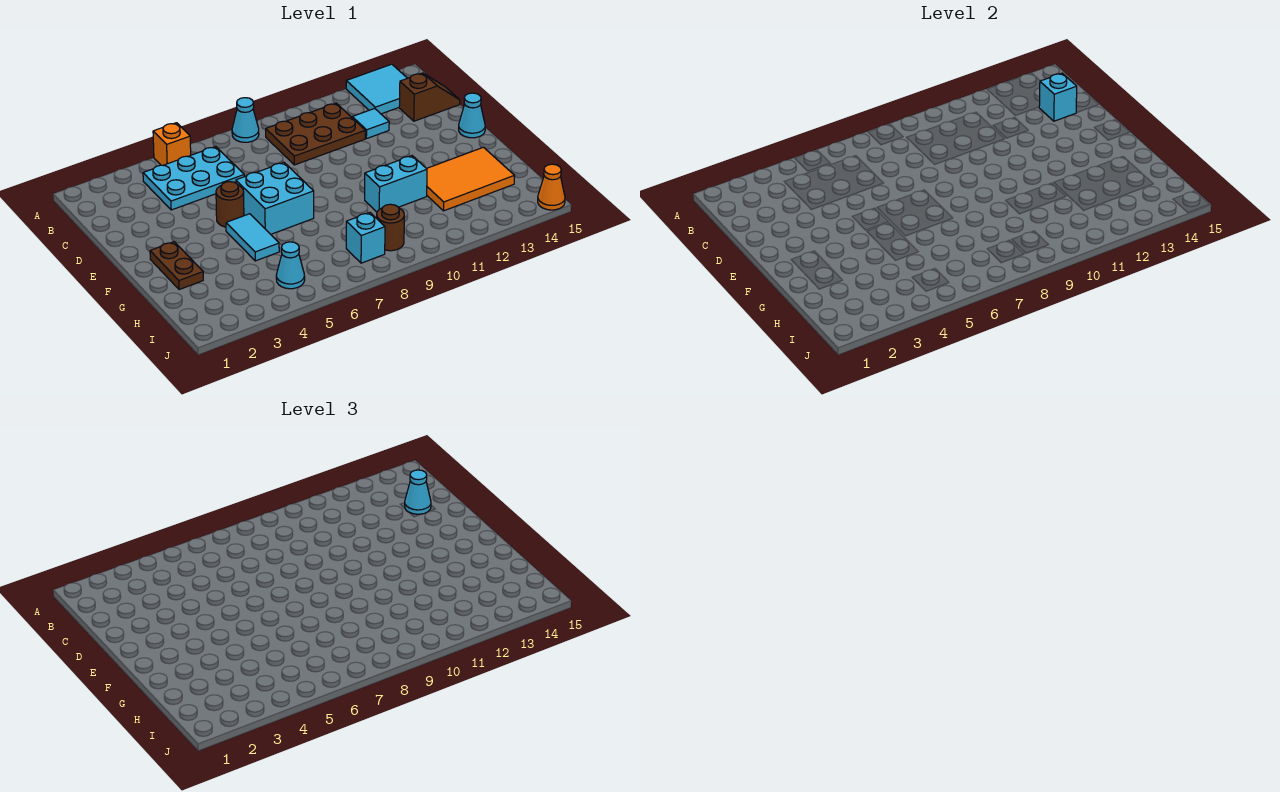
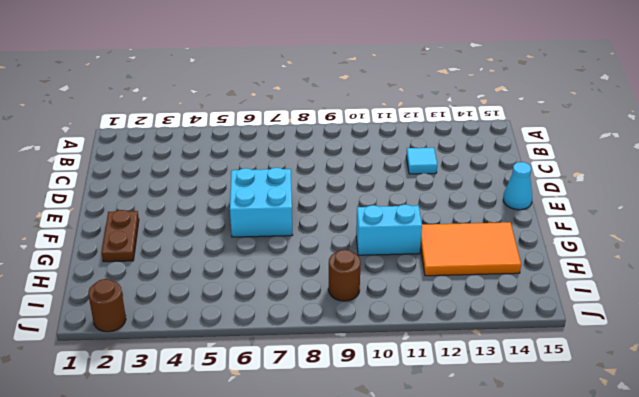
brown round brick J2 level 1 -> brown round brick E5 level 1
none -> orange brick A5 level 1
none -> cyan cone A8 level 1
none -> cyan tile A13:B14 level 1

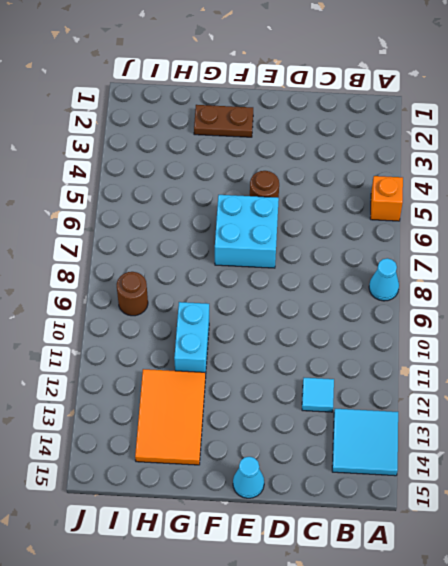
none -> cyan plate B4:C6 level 1
none -> brown plate B9:C11 level 1
none -> brown slope C14:C15 level 1 top 14

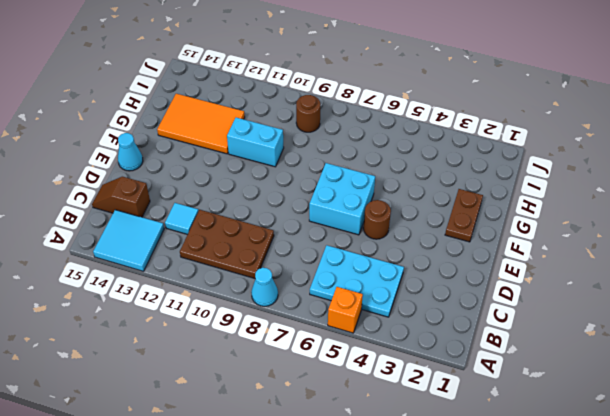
none -> cyan tile F5:G5 level 1
none -> cyan cone I5 level 1
none -> cyan brick I8 level 1

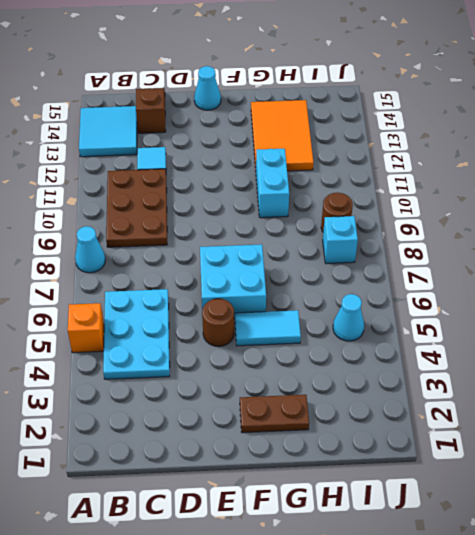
none -> orange cone J15 level 1
none -> cyan brick C14 level 2
none -> cyan cone C14 level 3

